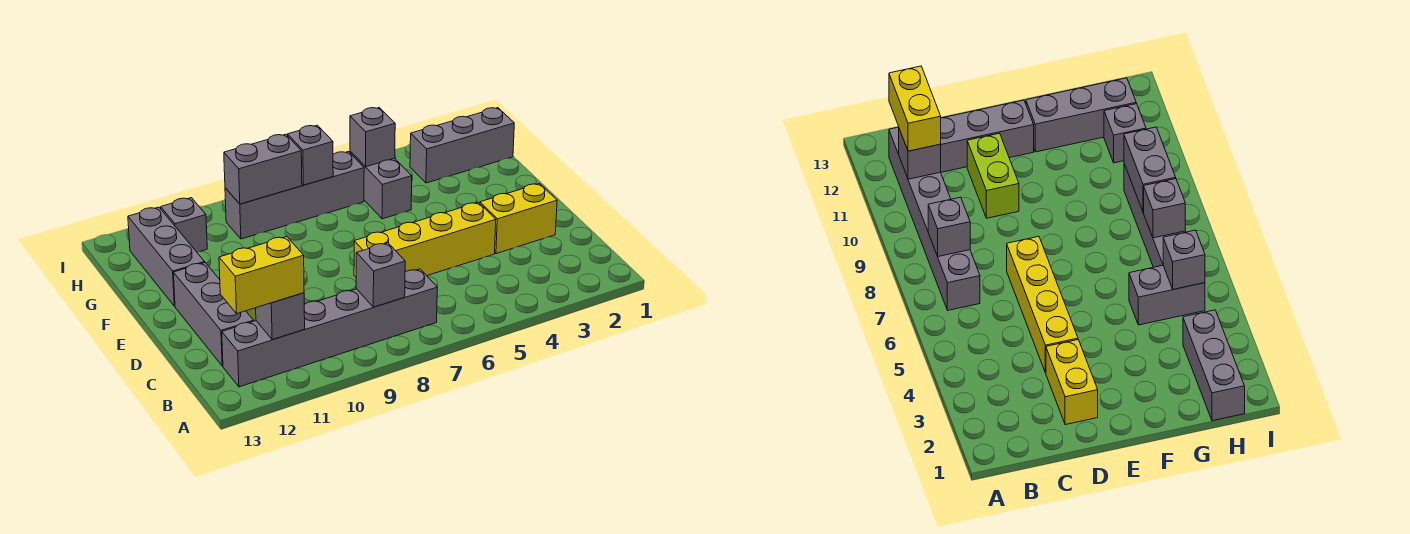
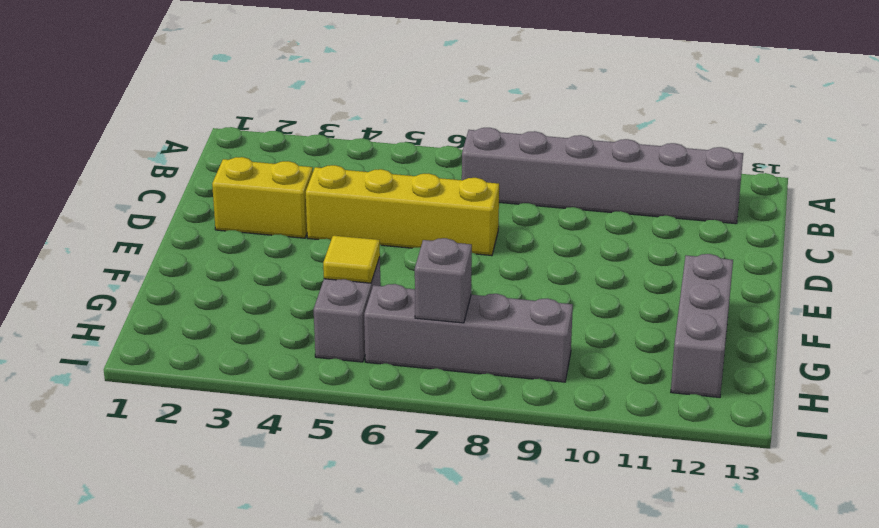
yellow tile G5 level 2 -> none
none -> grey brick C12:E12 level 1
none -> lime brick D10:D11 level 1
none -> grey brick H1:H3 level 1

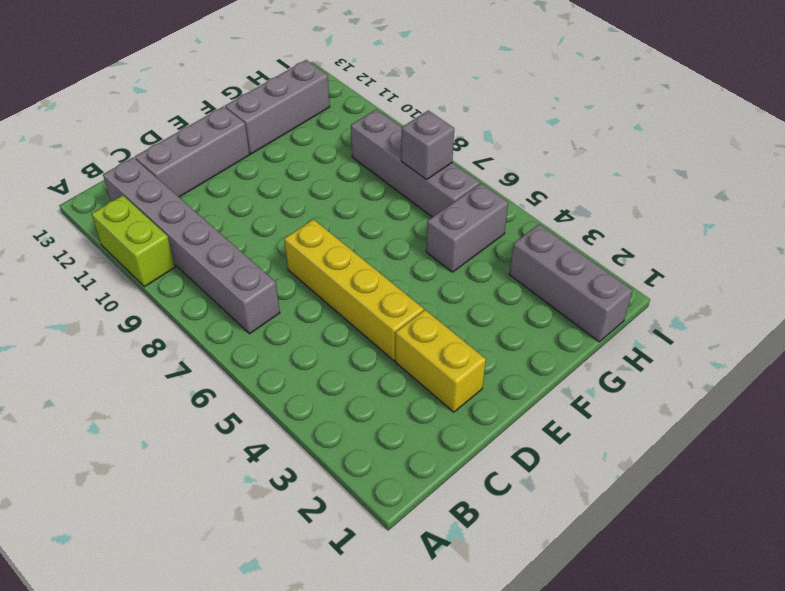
lime brick A10:A11 level 1 -> lime brick D10:D11 level 1
none -> grey brick H11 level 1
none -> grey brick B8 level 2
none -> grey brick B11 level 2

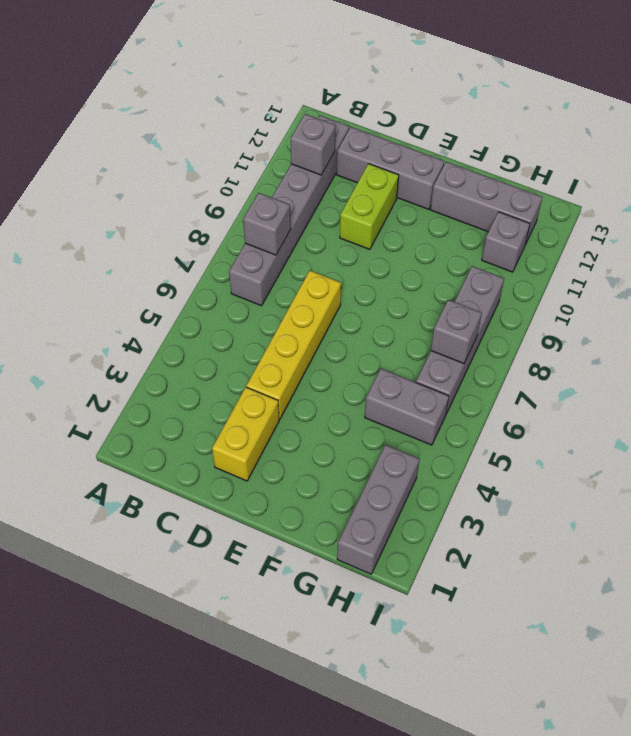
none -> grey brick H5 level 2
none -> grey brick H8:H9 level 2
none -> yellow brick B11:B12 level 3

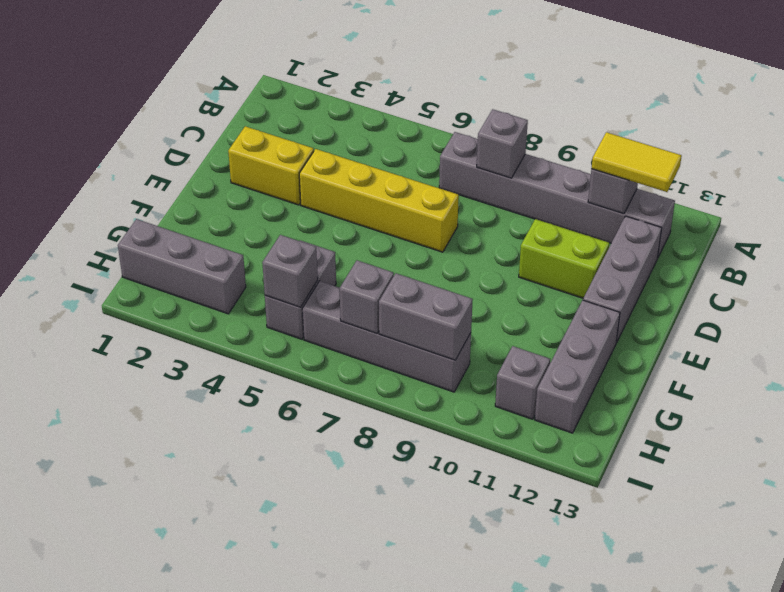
yellow tile B11:B12 level 3 -> yellow brick B11:B12 level 3

